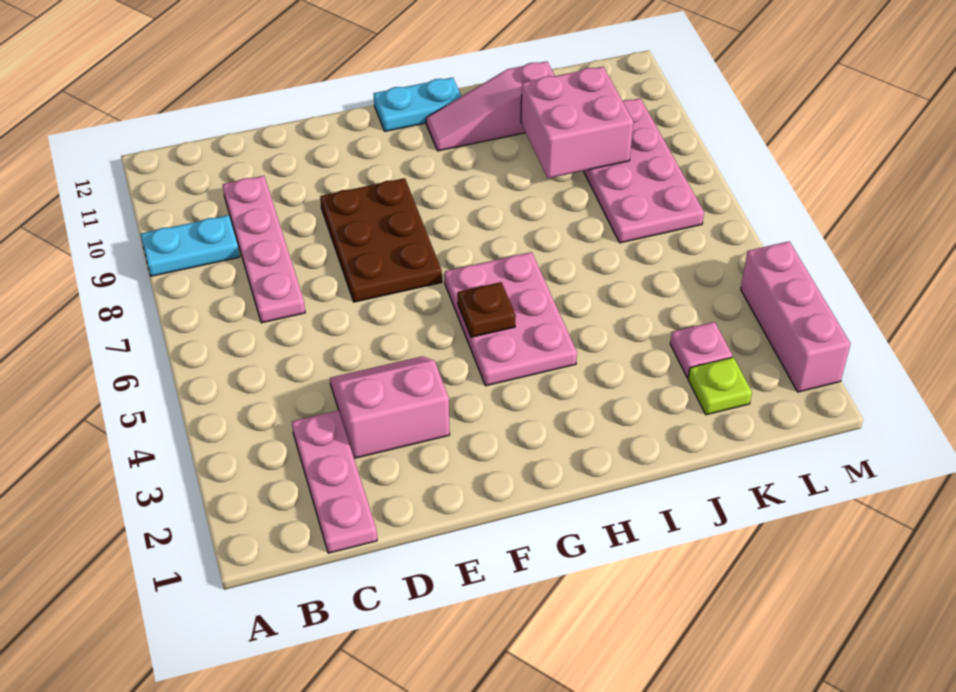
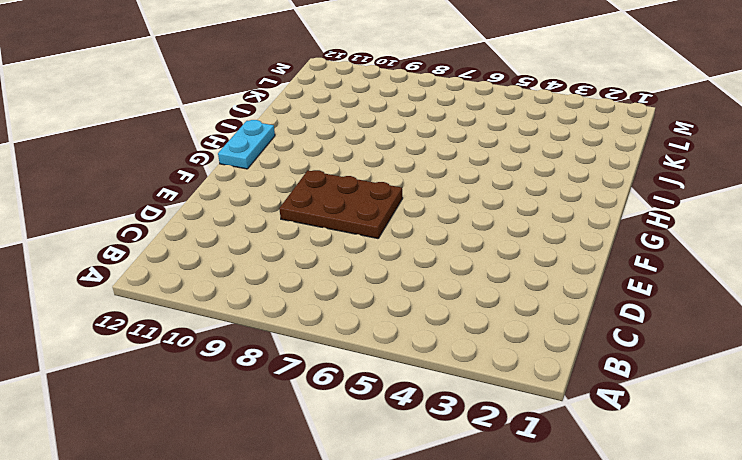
none -> cyan plate A9:B9 level 1
none -> pink plate C1:C3 level 1
none -> pink plate C7:C10 level 1

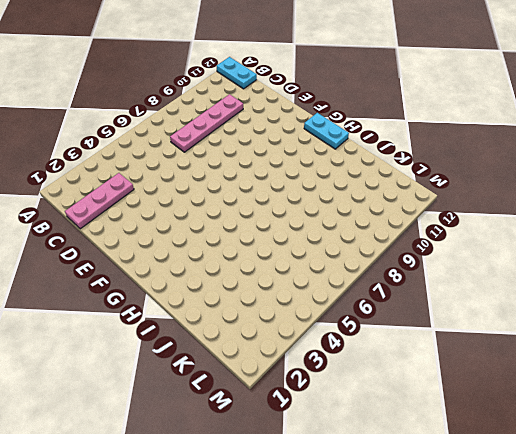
cyan plate A12:B12 level 1 -> cyan plate A9:B9 level 1
none -> pink slope D3:E4 level 1 top 3
none -> brown plate E7:F9 level 1
none -> pink plate G4:H6 level 1

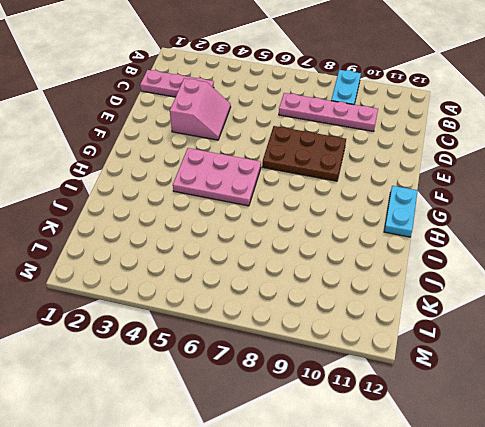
none -> pink slope H11:J11 level 1 top J
none -> lime plate K2 level 1
none -> pink plate K3 level 1

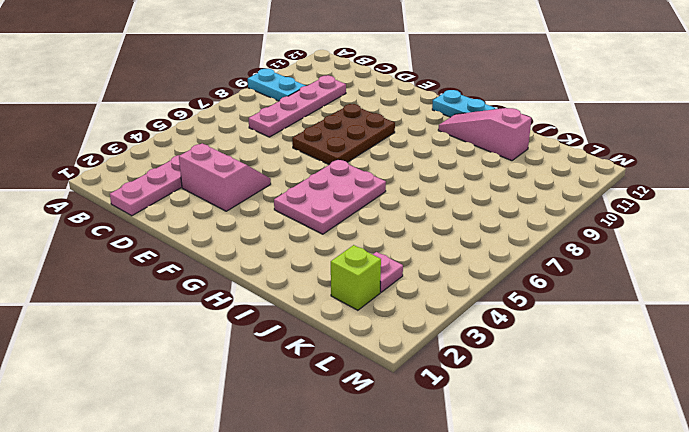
lime brick K2 level 1 -> lime plate K2 level 1
none -> pink plate K7:L10 level 1
none -> pink brick M2:M4 level 1
none -> brown plate G5 level 2

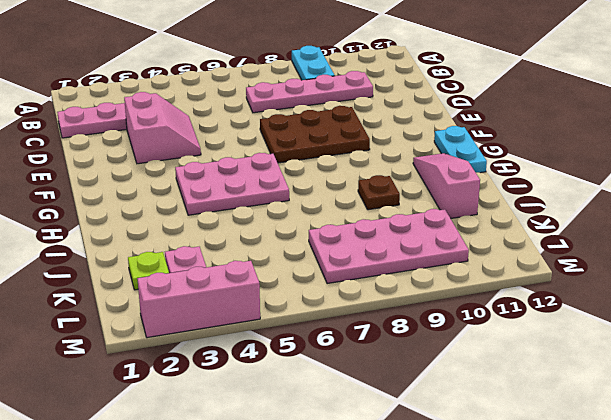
brown plate I9 level 1 -> brown plate G5 level 2
none -> pink brick J9:K10 level 2

